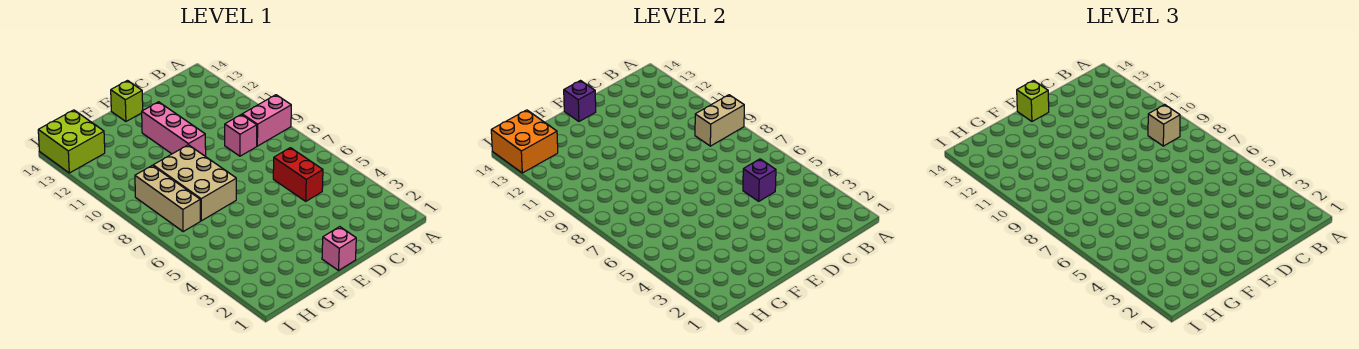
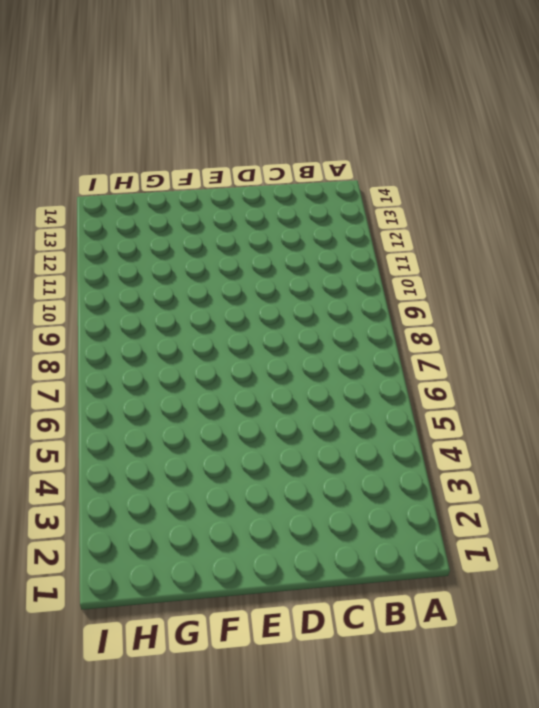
none -> pink brick A9:B9 level 1
none -> red brick C5:C6 level 1
none -> pink brick C9 level 1

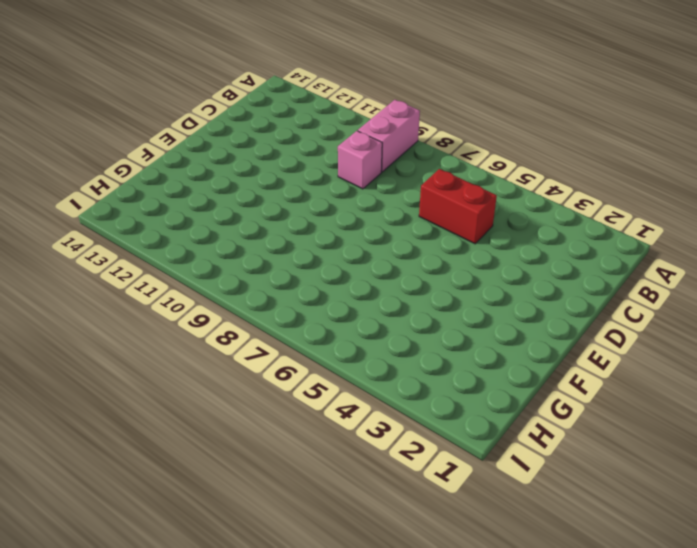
none -> pink brick E1 level 1
none -> pink brick E10:E12 level 1
none -> lime brick E14 level 1

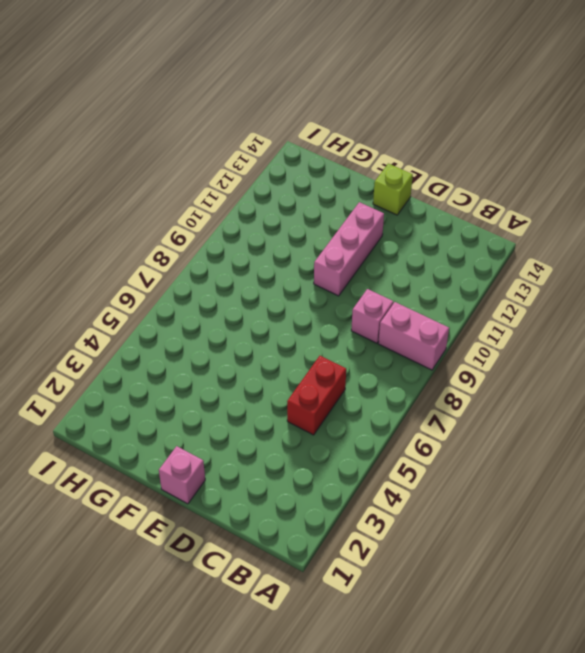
none -> tan brick F7:G9 level 1
none -> tan brick H7:H9 level 1
none -> lime brick H13:I14 level 1

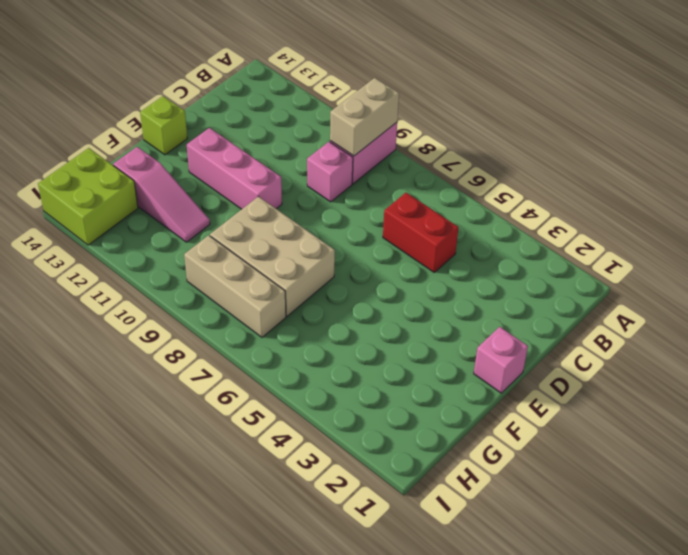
pink slope G11:G13 level 1 top 13 -> none
none -> purple brick C5 level 2
none -> purple brick E14 level 2
none -> orange brick H13:I14 level 2

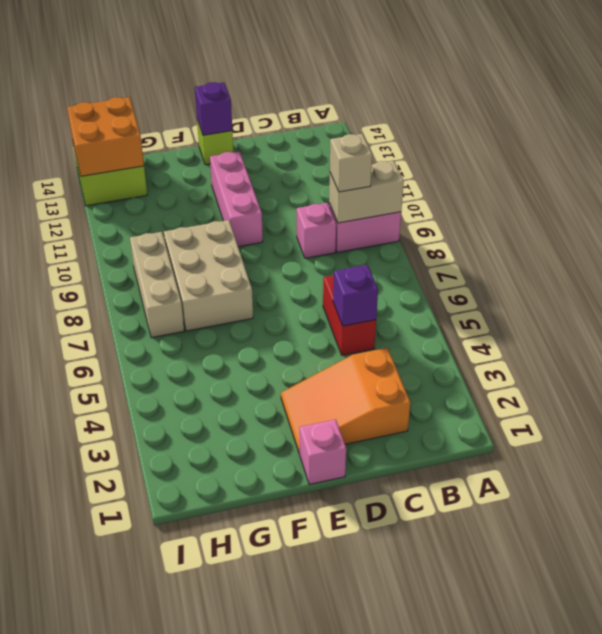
orange slope C2:E3 level 1 top C -> none
none -> lime brick E14 level 3

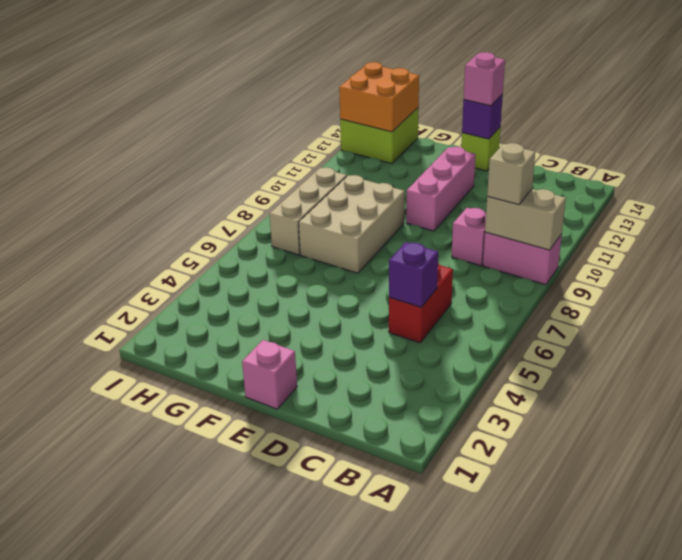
pink brick E14 level 3 -> lime brick E14 level 3

